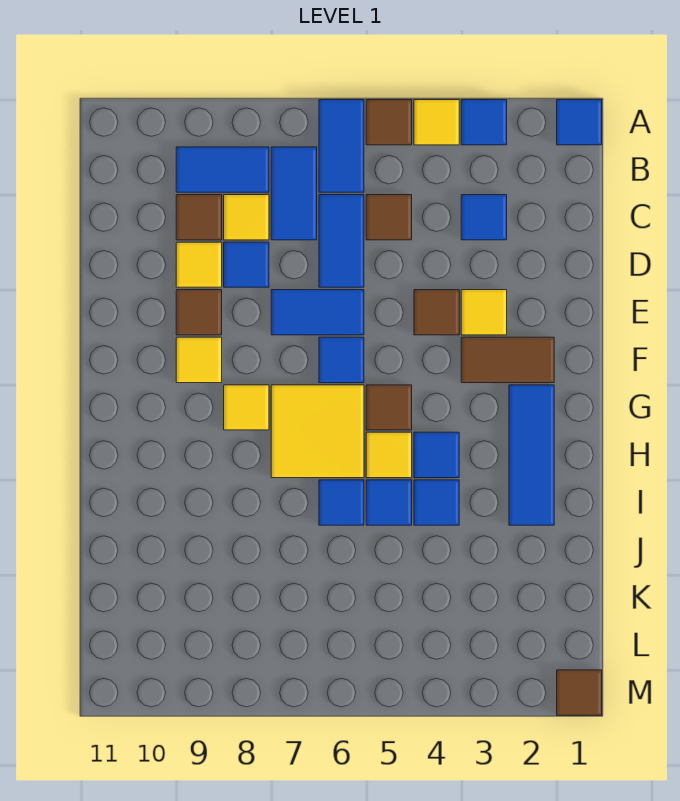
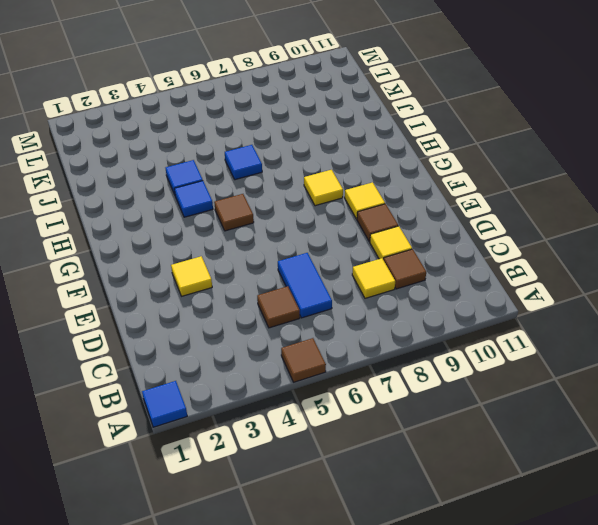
none -> blue tile A3 level 1
none -> yellow tile A4 level 1
none -> blue tile A6:B6 level 1
none -> blue tile B7:C7 level 1

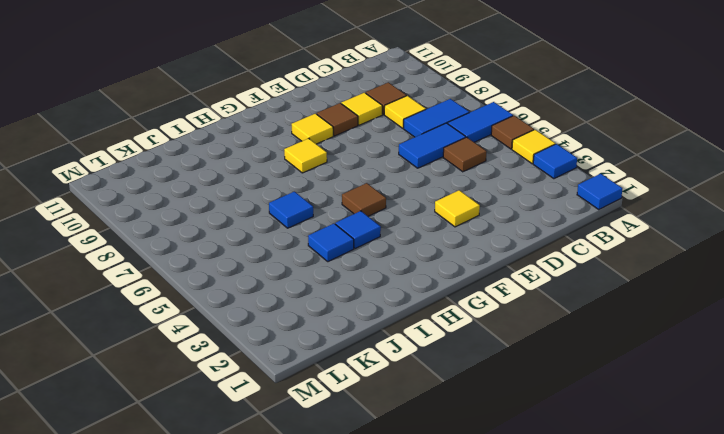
none -> blue tile B8:B9 level 1
none -> blue tile C3 level 1
none -> blue tile D8 level 1
none -> brown tile E4 level 1

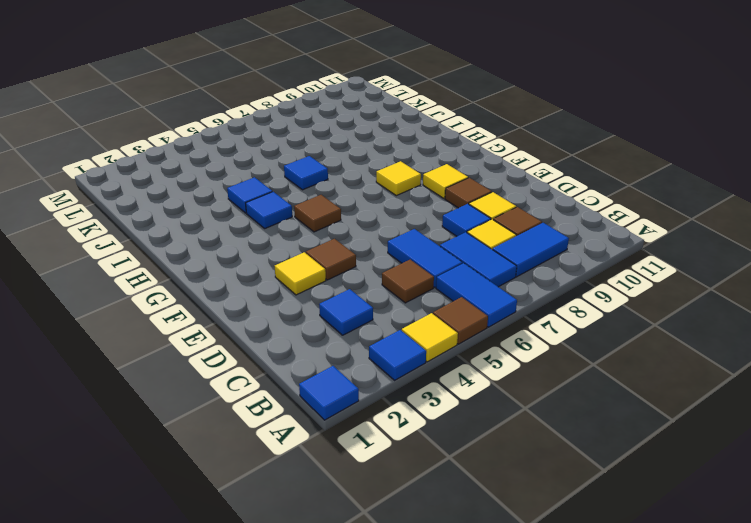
none -> blue tile E6:E7 level 1
none -> brown tile F2:F3 level 1
none -> blue tile F6 level 1
none -> blue tile G2:I2 level 1

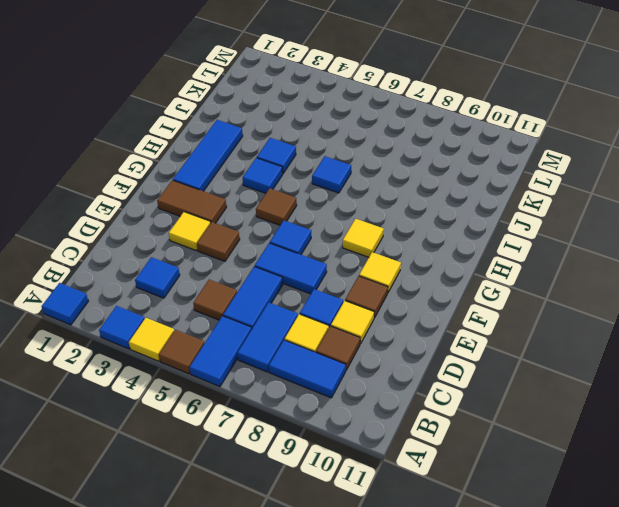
none -> yellow tile G6:H7 level 1
none -> yellow tile H5 level 1
none -> blue tile I5 level 1
none -> brown tile M1 level 1

